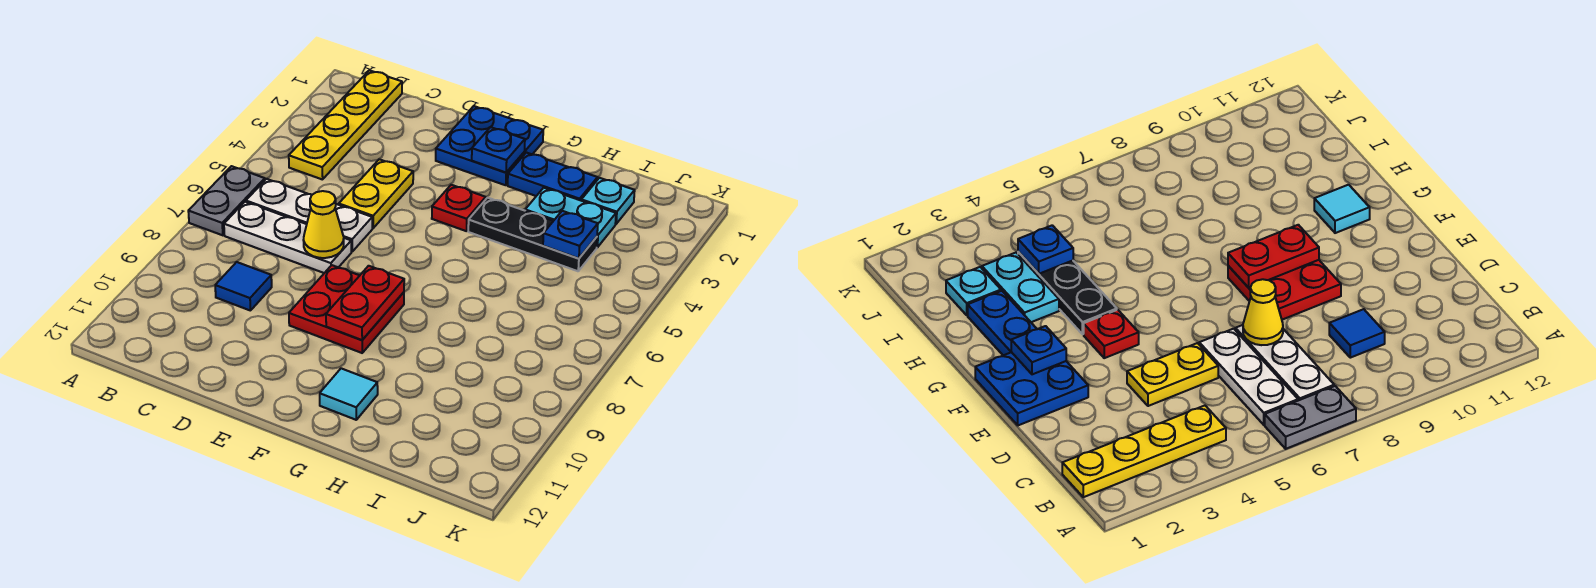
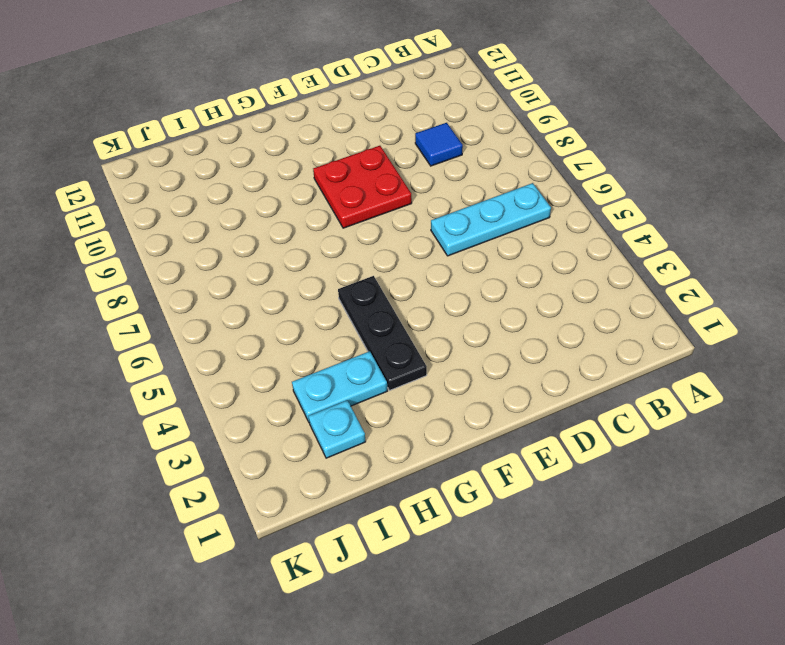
cyan plate B6:D6 level 1 -> white plate B6:D6 level 1
black plate G3:G5 level 1 -> black plate G4:I4 level 1
none -> grey plate A6:A7 level 1
none -> yellow plate B1:B4 level 1
none -> white plate B7:D7 level 1

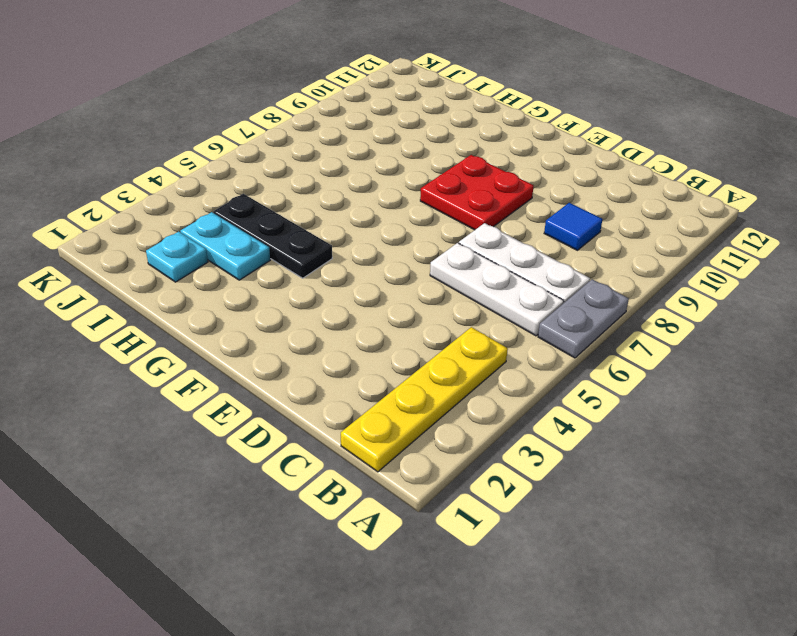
none -> yellow plate D4:D5 level 1
none -> blue plate E1:F2 level 1
none -> red plate F4 level 1

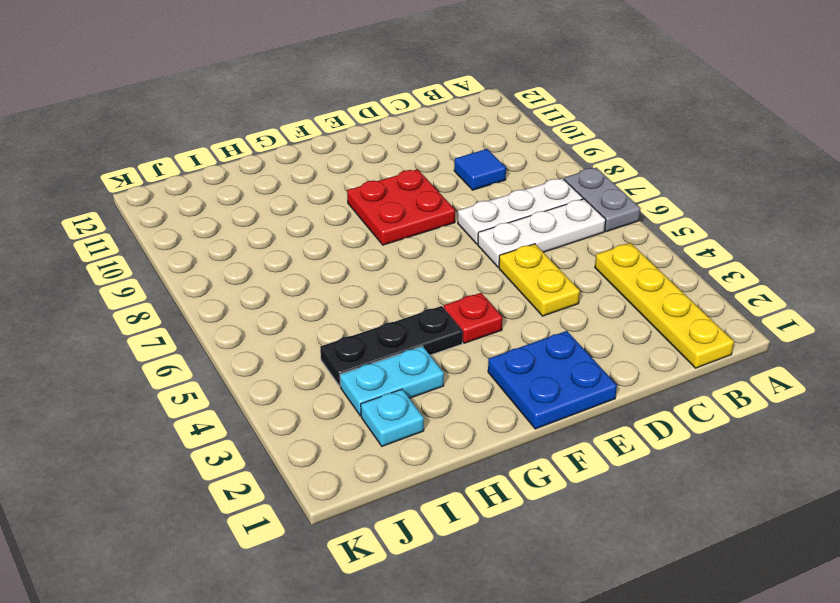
none -> blue plate G2:H2 level 1
none -> cyan tile G11 level 1
none -> yellow cone D7 level 2

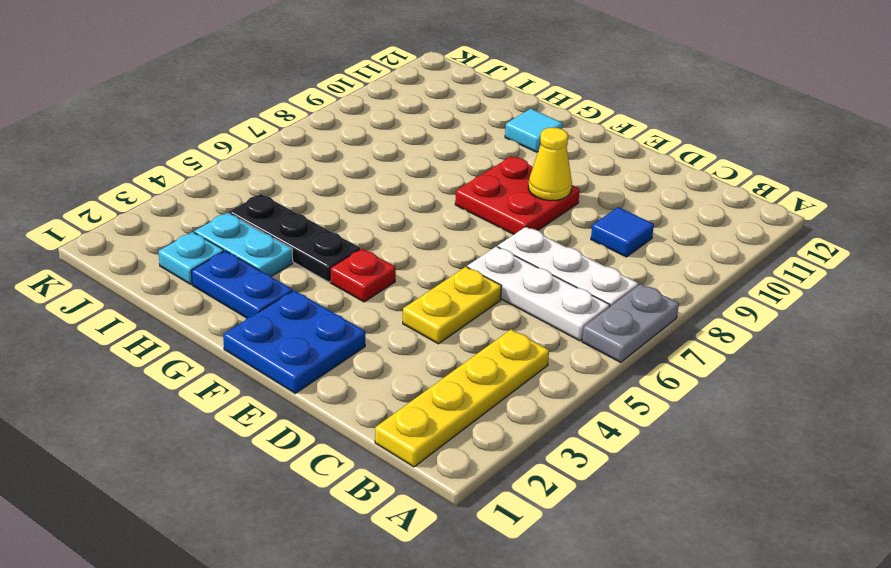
yellow cone E9 level 2 -> yellow cone D7 level 2
none -> blue plate F2 level 2
none -> red plate F8:F9 level 2
none -> blue plate I4 level 2

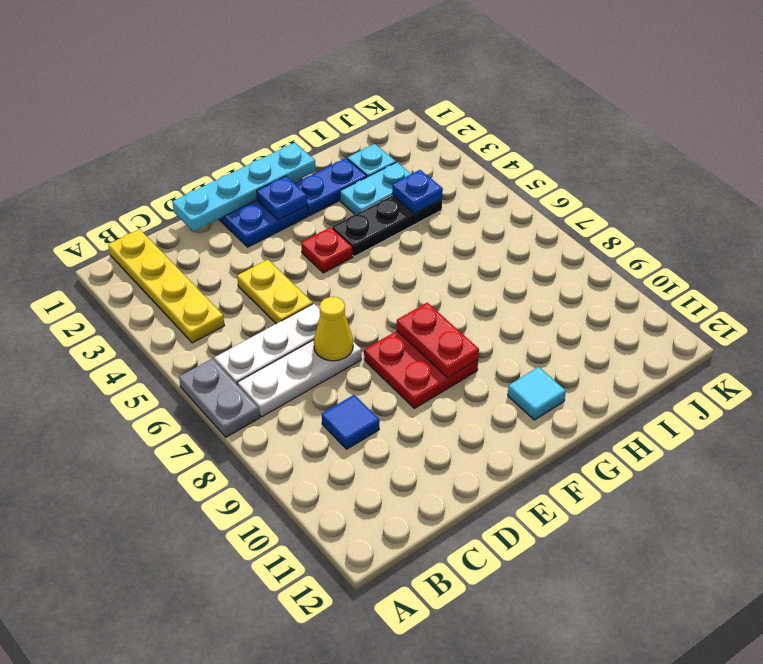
cyan plate D1:G1 level 2 -> none

